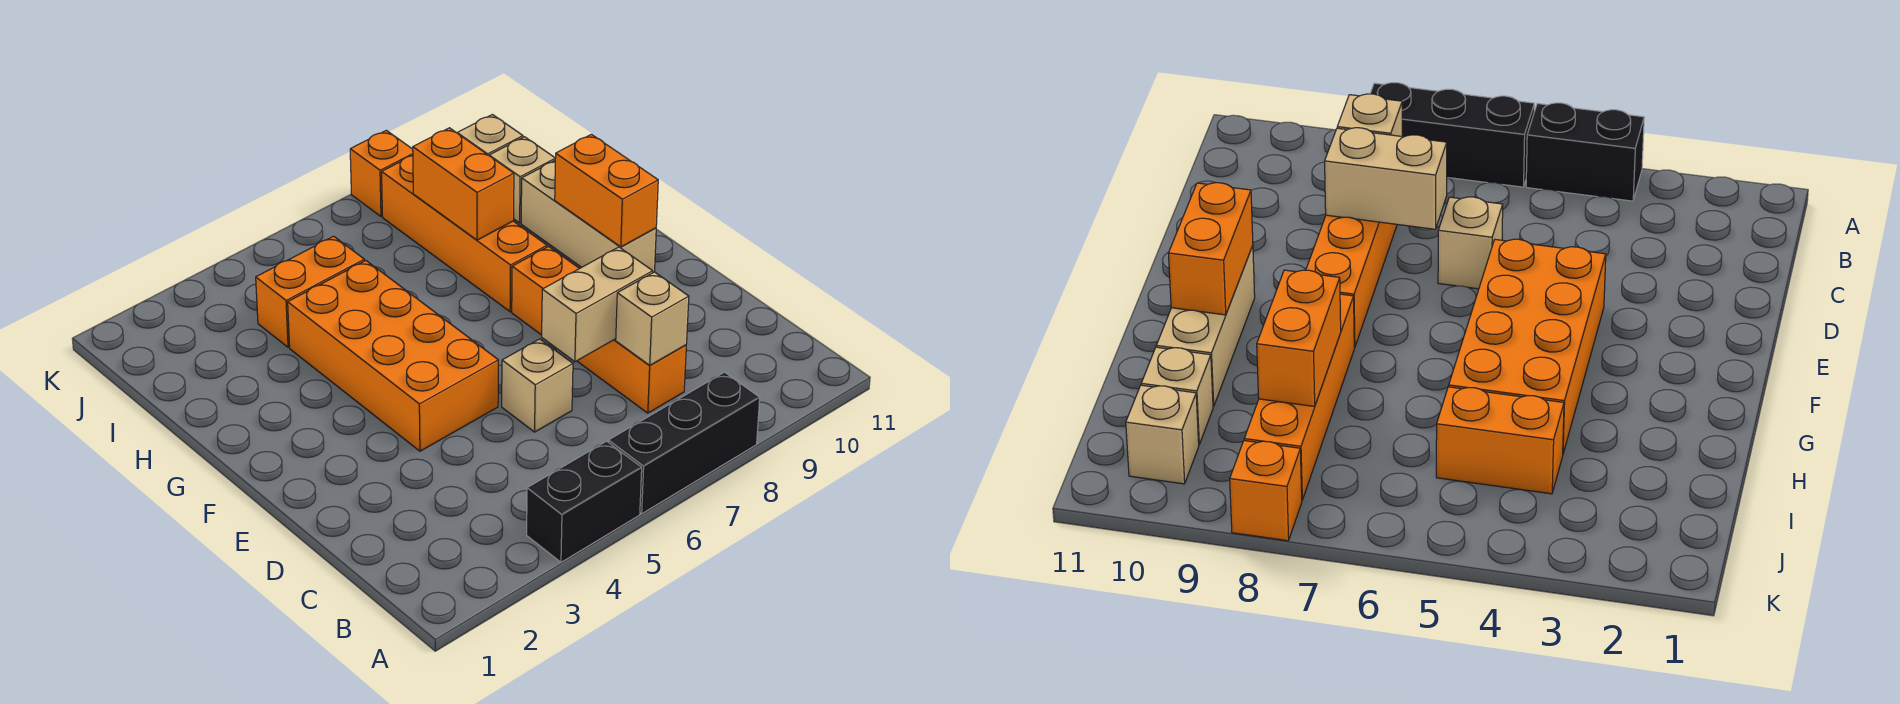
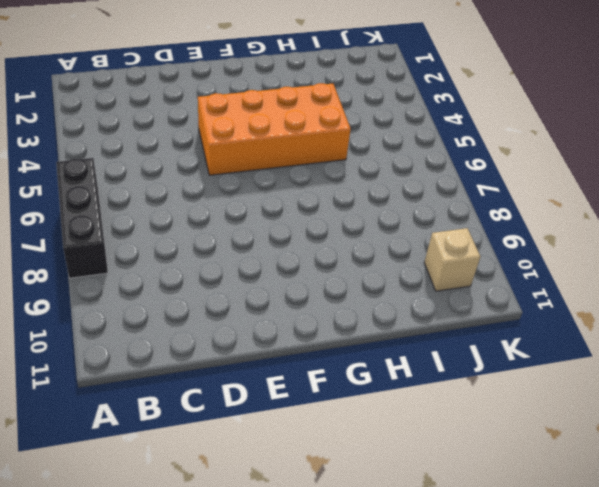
none -> black brick A4:A5 level 1
none -> orange brick C8:F8 level 1
none -> tan brick D6 level 1

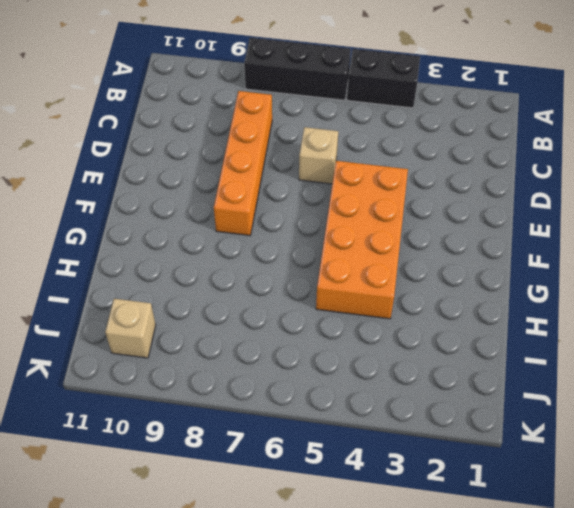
none -> tan brick F10:H10 level 1
none -> orange brick G8:J8 level 1
none -> orange brick I4:I5 level 1

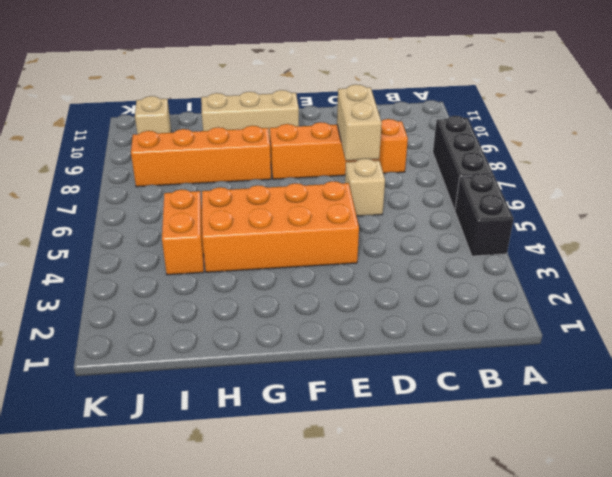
none -> tan brick I10 level 1
none -> orange brick K8 level 1
none -> tan brick C8 level 2

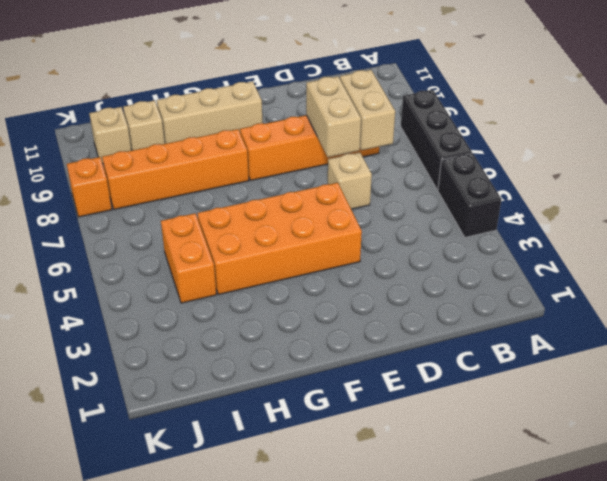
tan brick C7:C8 level 2 -> tan brick C8 level 2
none -> orange brick F10:G10 level 2
none -> orange brick H8:I8 level 2

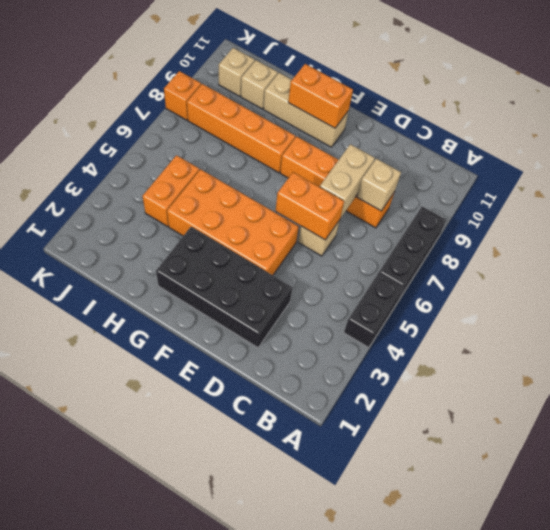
black brick D2:G3 level 1 -> none
orange brick D6:E6 level 2 -> orange brick H8:I8 level 2

